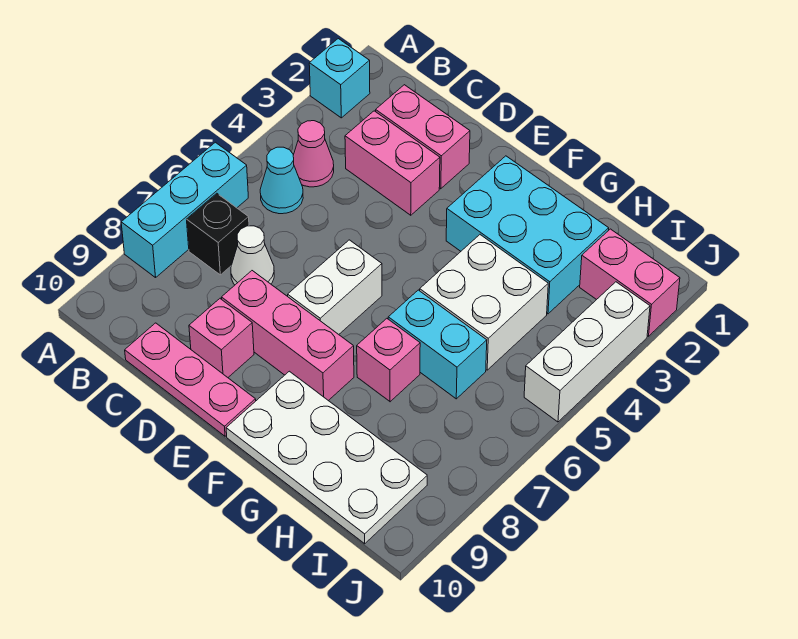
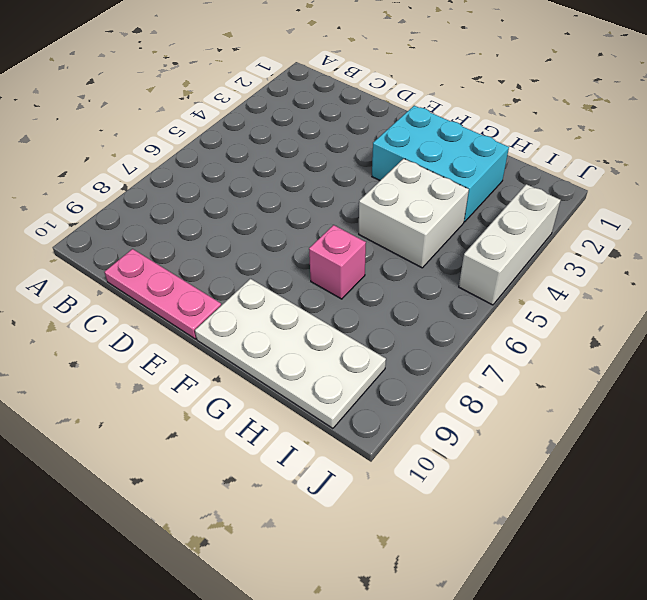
none -> cyan brick A2 level 1
none -> cyan brick A6:A8 level 1
none -> pink cone B4 level 1

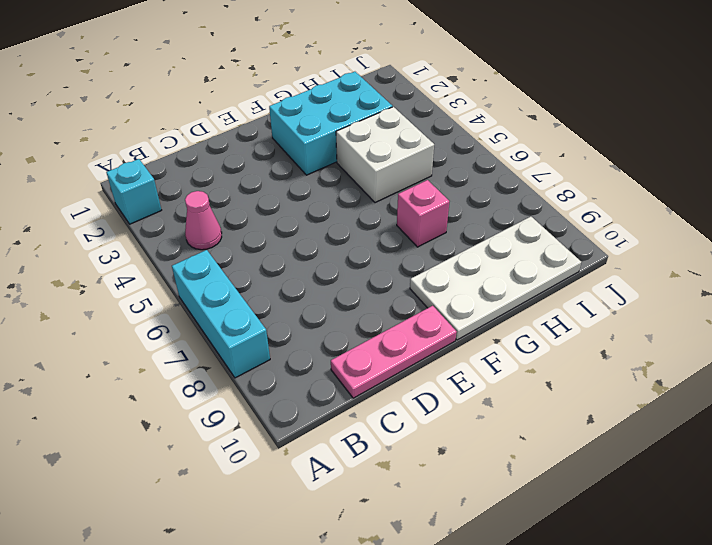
none -> cyan cone B5 level 1
none -> black brick B7 level 1
none -> pink brick C2:D2 level 1

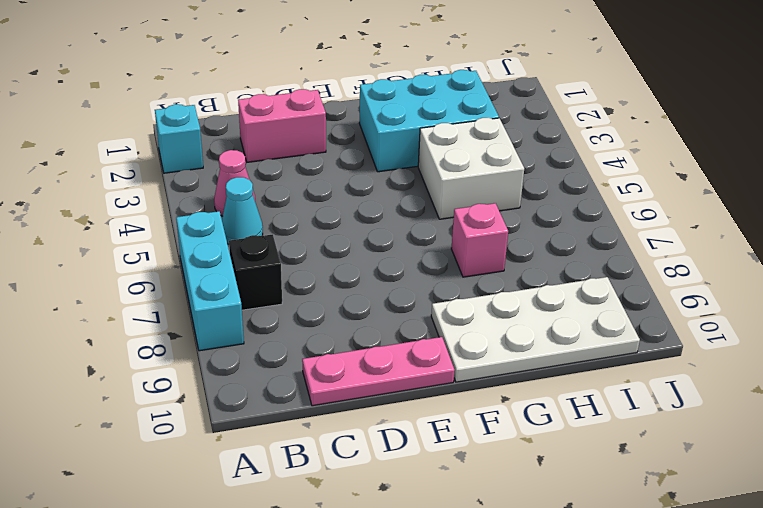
none -> pink brick C3:D3 level 1
none -> white cone C7 level 1
none -> pink brick D8:F8 level 1

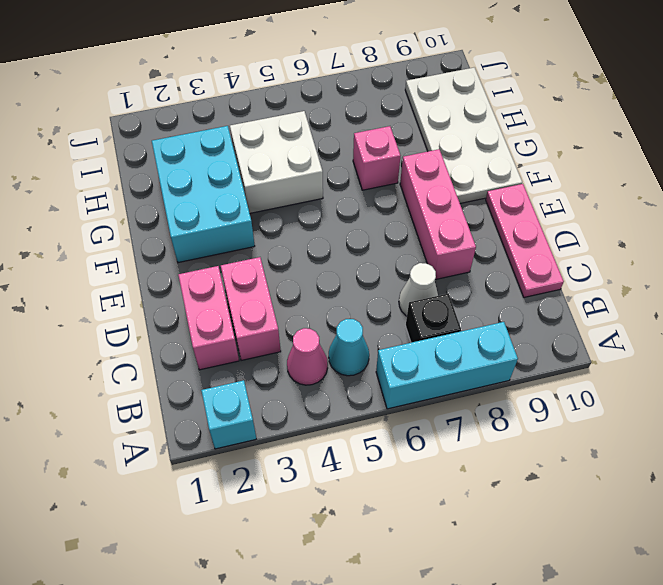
none -> pink brick D9 level 1
none -> white brick E6:E7 level 1
none -> cyan brick G6:H6 level 1

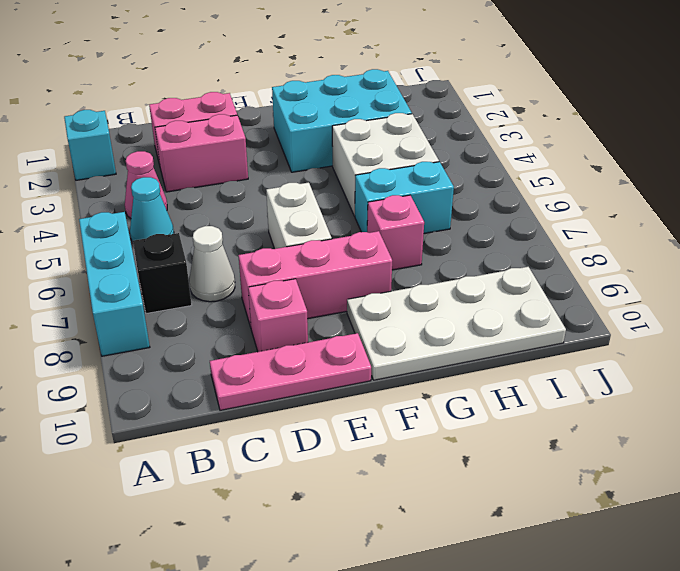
none -> pink brick I2:J2 level 1
none -> white brick J3:J5 level 1

